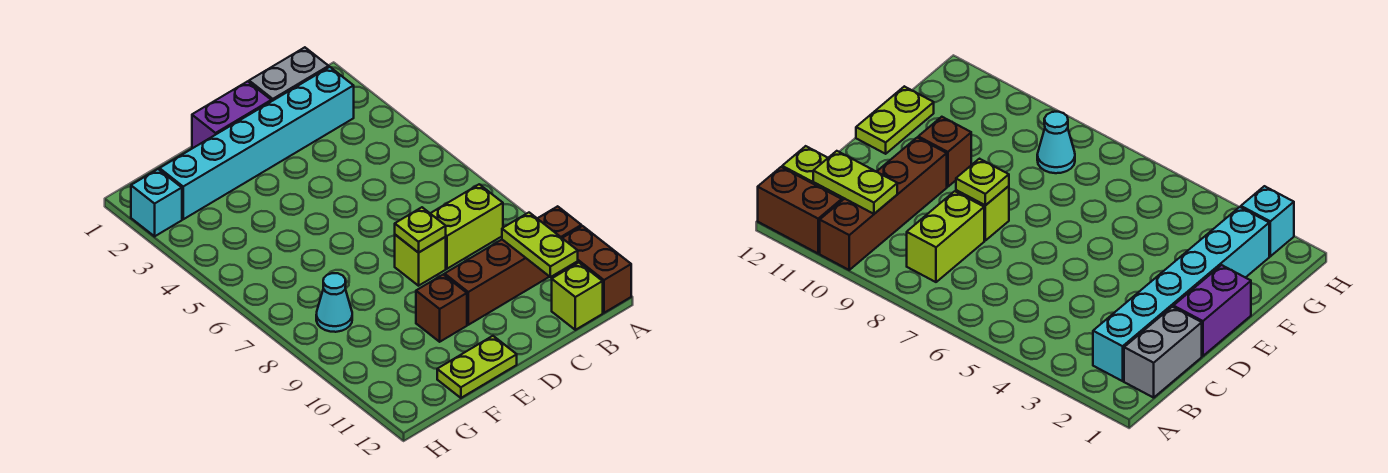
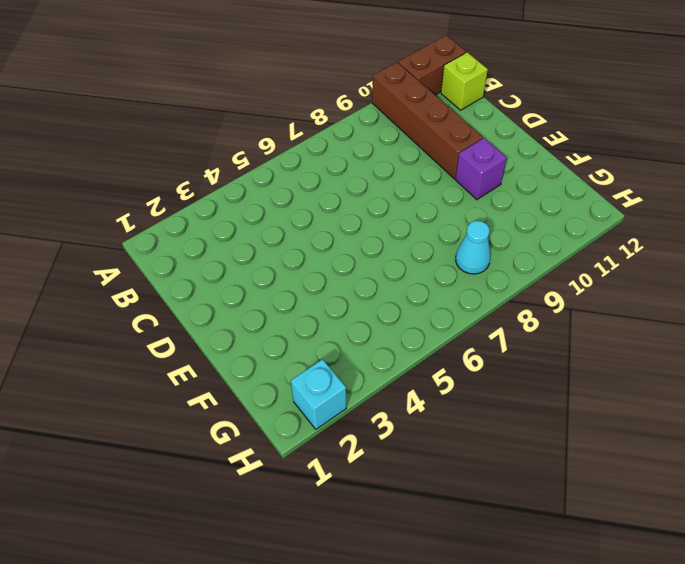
purple brick E10 level 1 -> brown brick E10 level 1
none -> grey brick B1:C1 level 1
none -> cyan brick B2:G2 level 1
none -> lime brick B8:C8 level 1

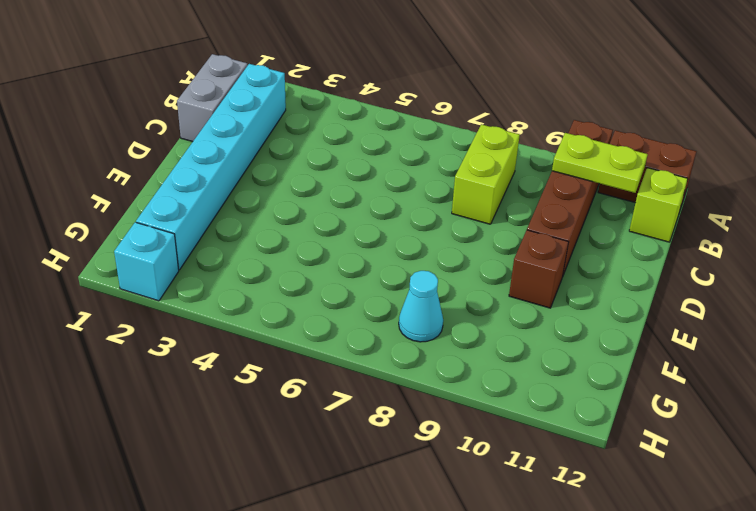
none -> purple brick D1:E1 level 1
none -> lime brick D8 level 1
none -> lime plate E12:F12 level 1

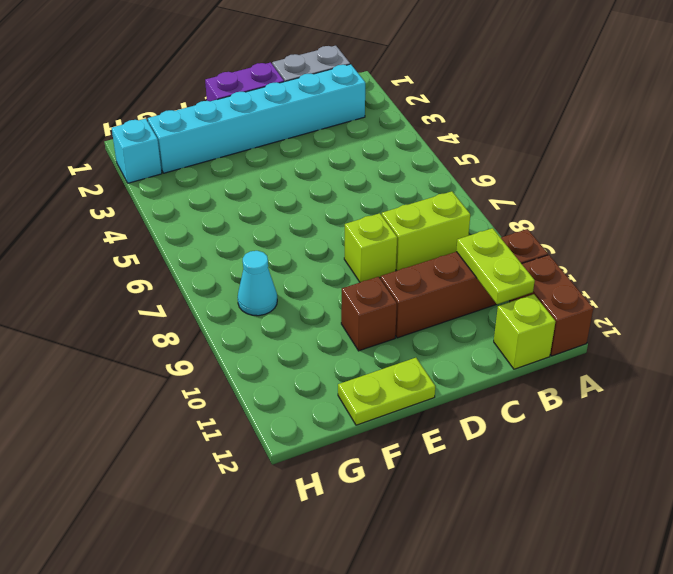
none -> lime plate D8 level 2

